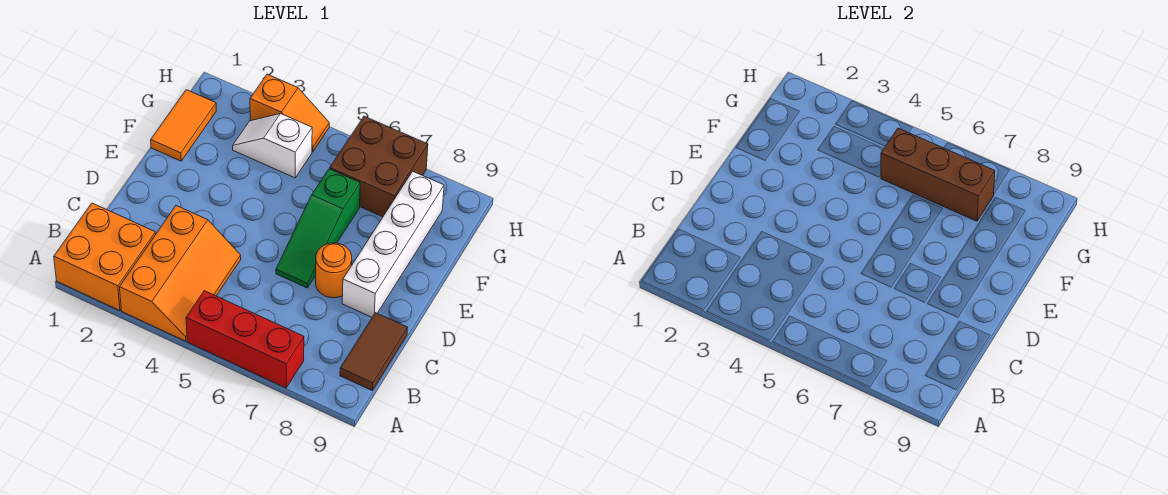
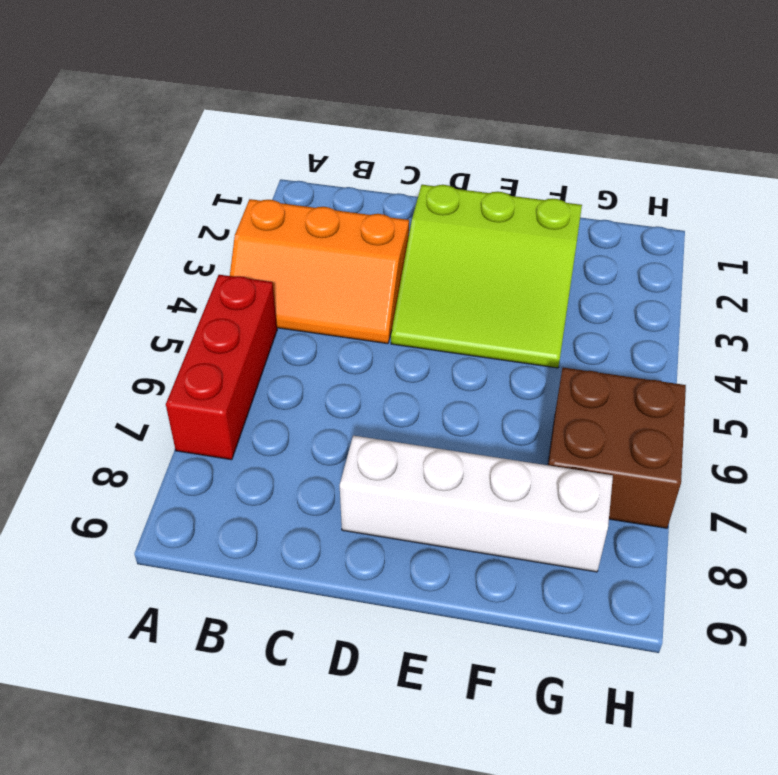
lime slope D2:F4 level 1 top 2 -> none
none -> orange brick A1:B2 level 1
none -> brown tile B9:C9 level 1
none -> green slope D6:F6 level 1 top F

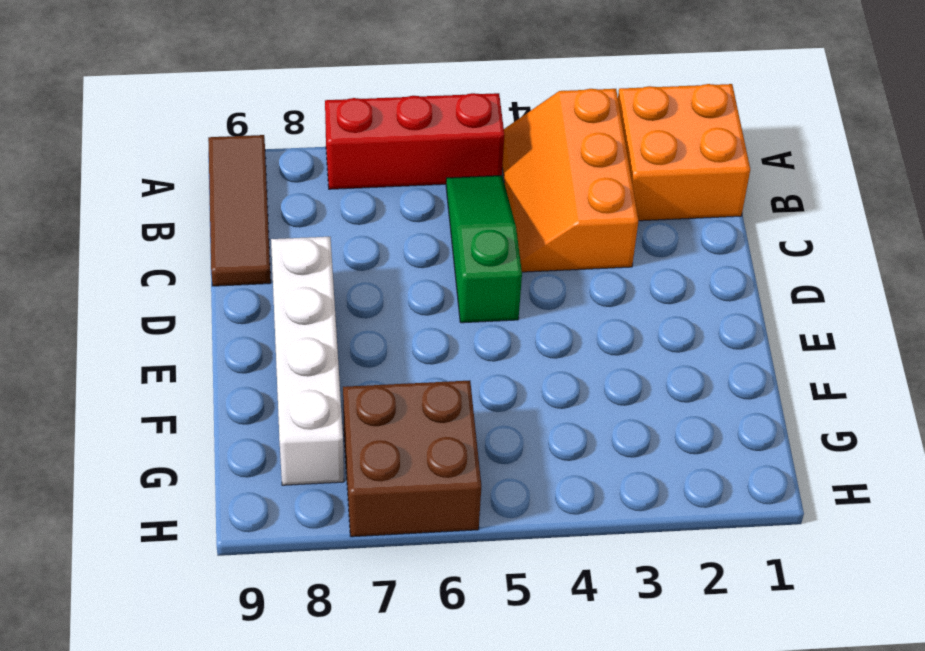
brown tile A9:C9 level 1 -> brown tile B9:C9 level 1
green slope B5:D5 level 1 top D -> green slope D6:F6 level 1 top F
none -> orange round brick D7 level 1
none -> orange tile F1:G1 level 1
none -> white slope G3:G4 level 1 top 4

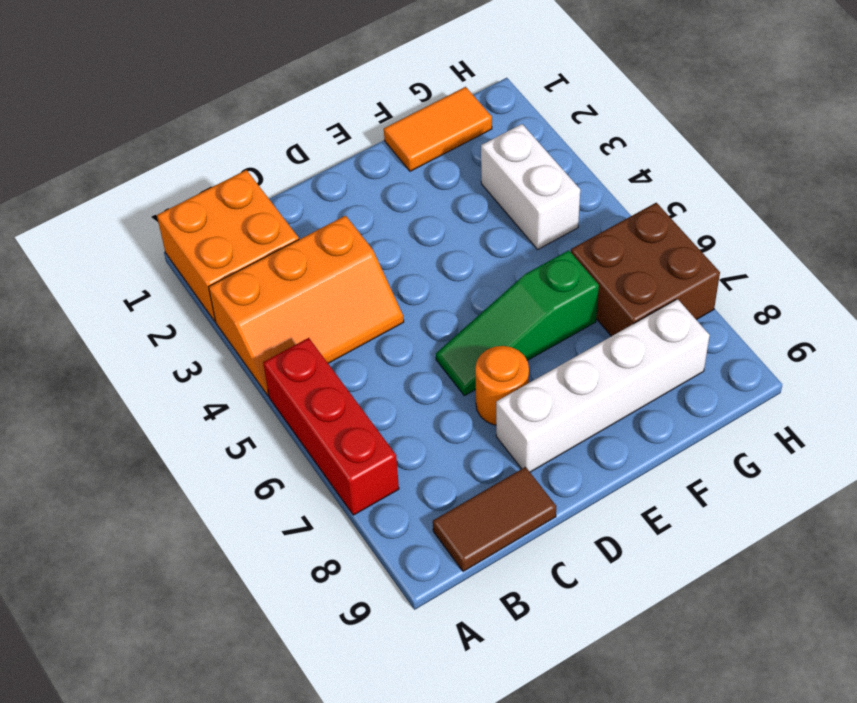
white brick G3:G4 level 1 -> white slope G3:G4 level 1 top 4
none -> orange slope H3:H4 level 1 top 3
none -> brown brick G5:G7 level 2

